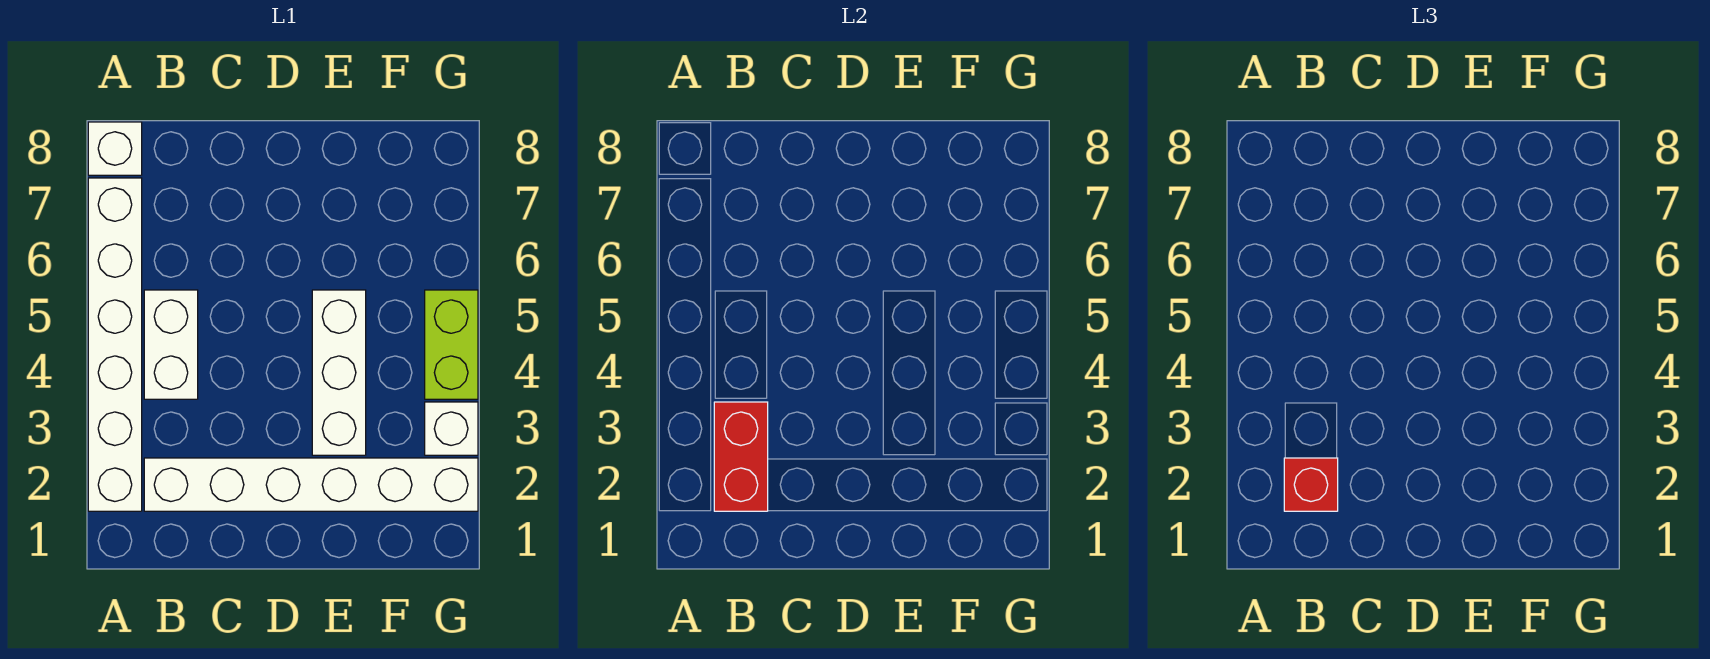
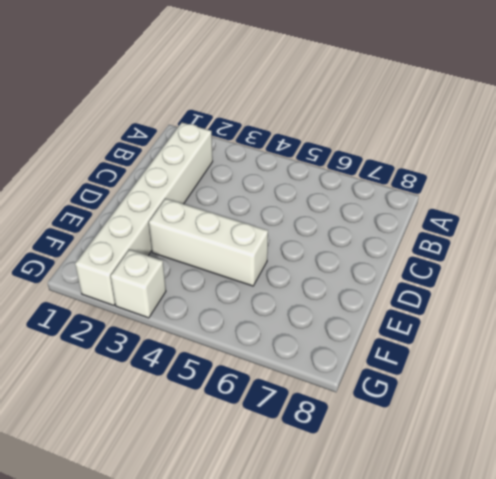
none -> white brick A2:A7 level 1
none -> white brick A8 level 1

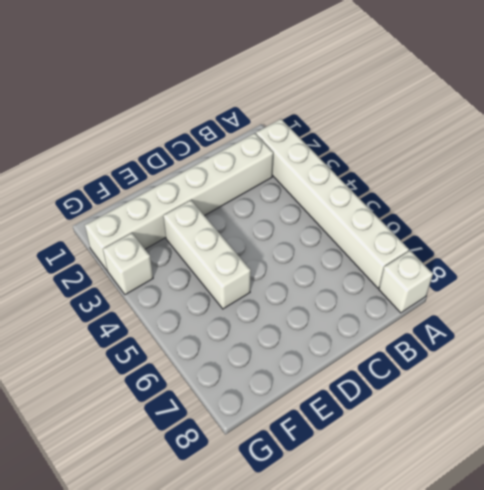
none -> white brick B4:B5 level 1
none -> lime brick G4:G5 level 1

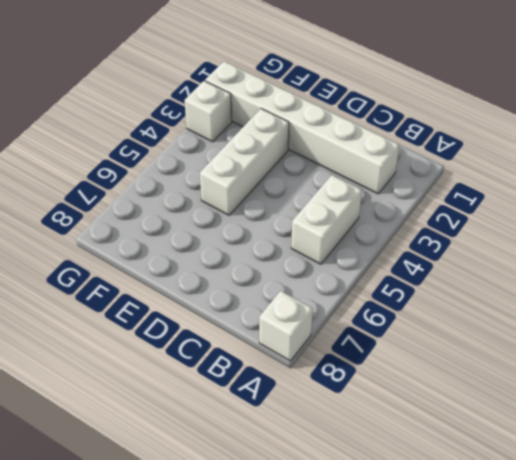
none -> white brick A2:A7 level 1
none -> lime brick G4:G5 level 1

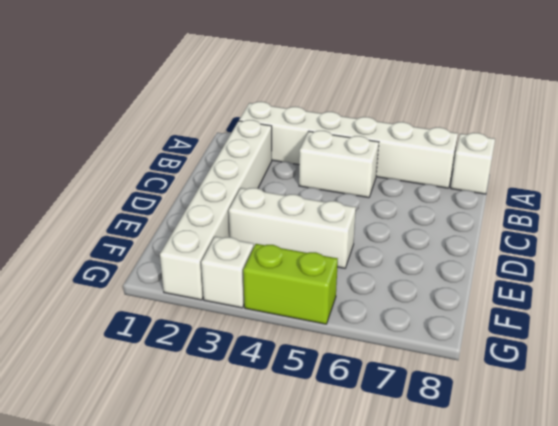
none -> red brick B2:B3 level 2
none -> red brick B2 level 3

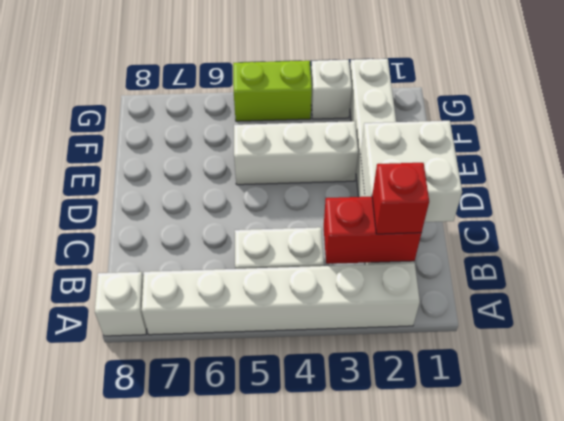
white brick C1:D2 level 2 -> none

